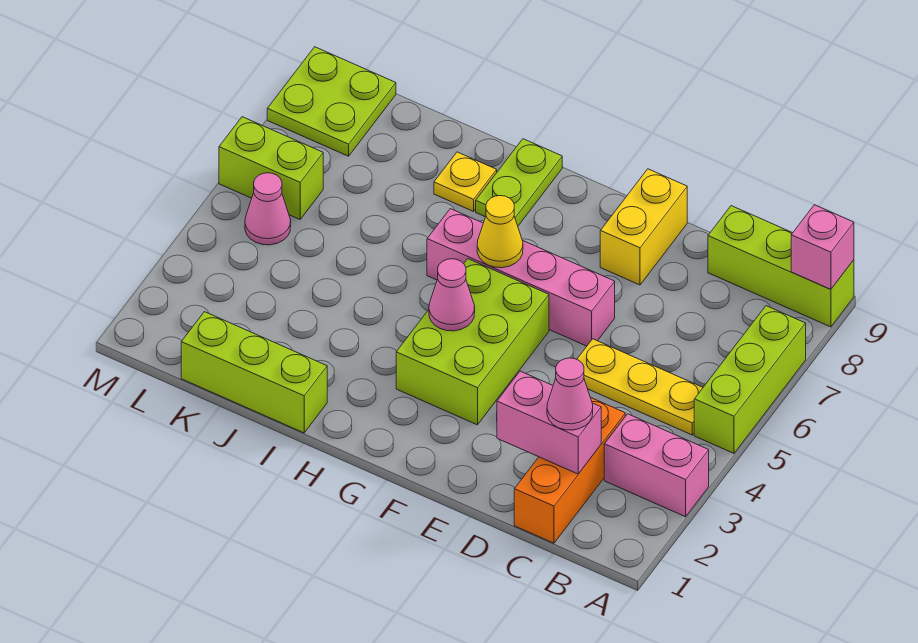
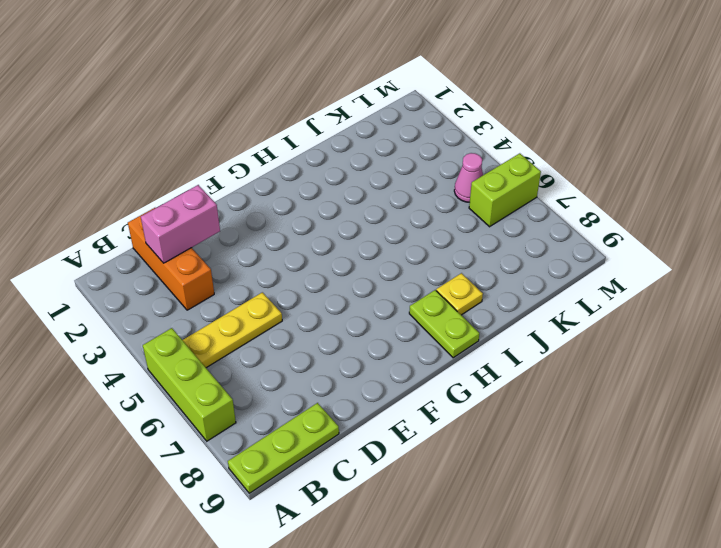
lime plate A9:C9 level 1 -> lime brick A9:C9 level 1
none -> pink brick A3:B3 level 1
none -> pink brick E6:H6 level 1
none -> yellow brick E8:E9 level 1

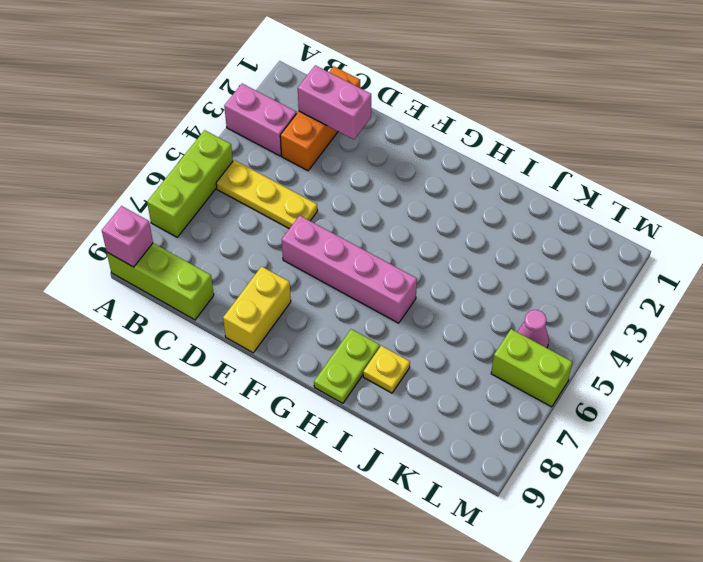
none -> lime brick F3:G5 level 1
none -> lime brick I1:K1 level 1
none -> lime plate L8:M9 level 1

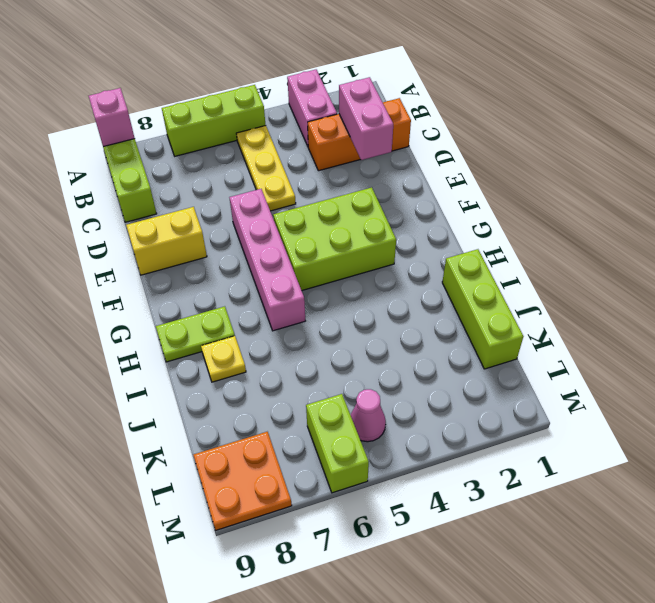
orange plate L8:M9 level 1 -> lime plate L8:M9 level 1
none -> pink cone G4 level 2
none -> yellow cone G6 level 2
none -> pink cone C2 level 3

